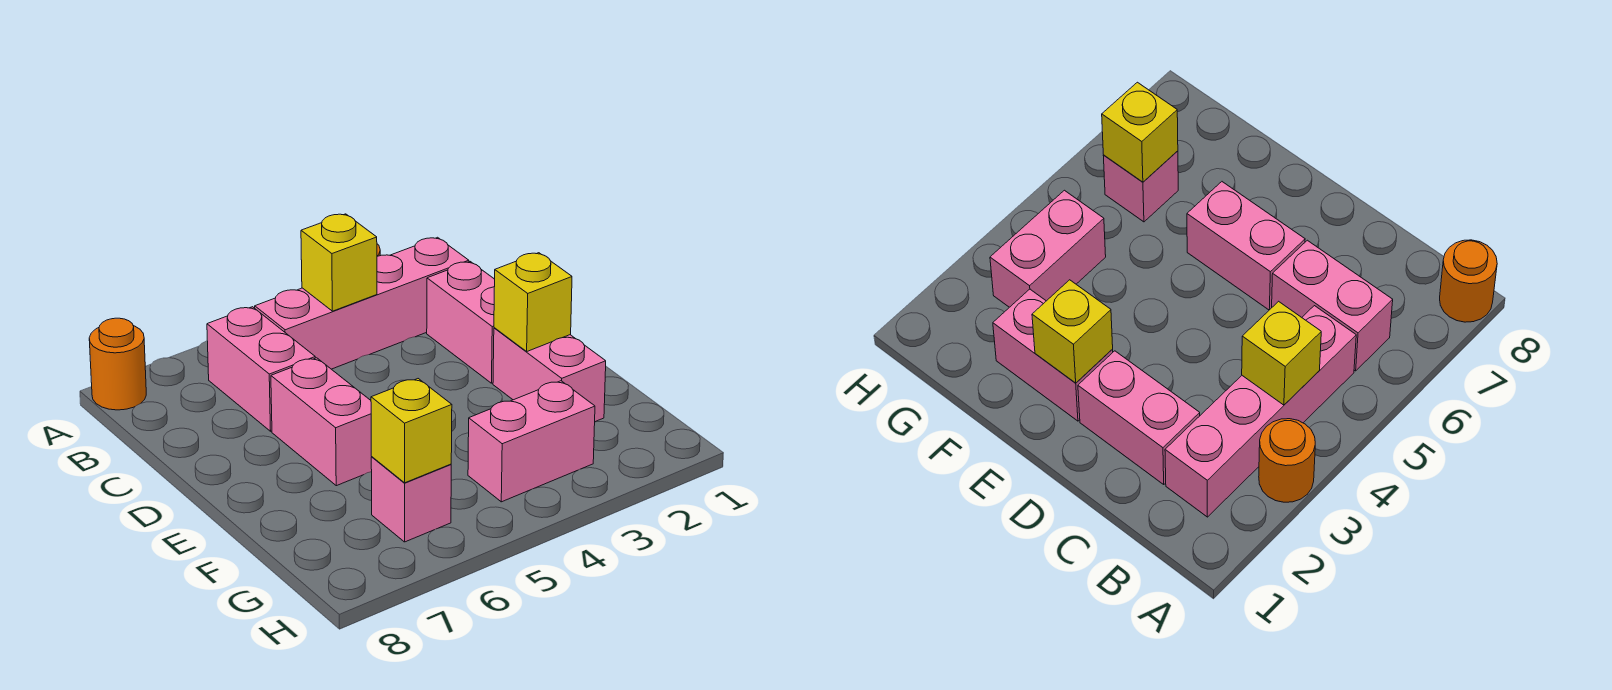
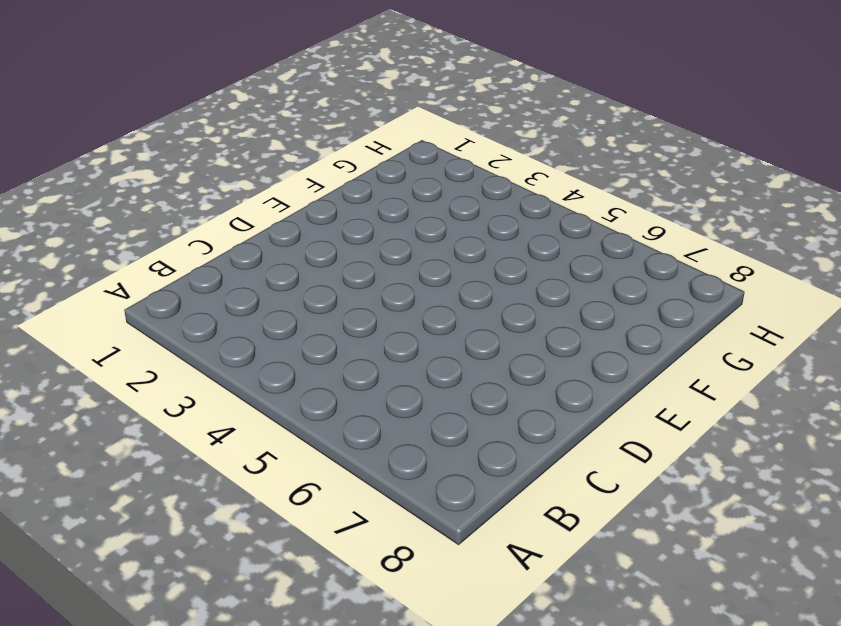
none -> orange round brick A3 level 1
none -> orange round brick A8 level 1
none -> pink brick B2:B5 level 1

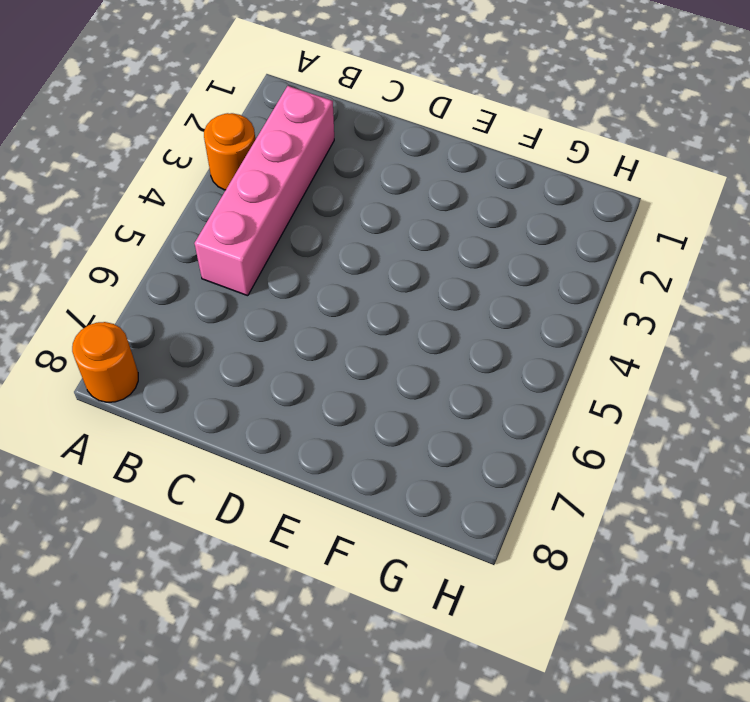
none -> pink brick B6:C6 level 1
none -> pink brick C2:D2 level 1
none -> pink brick D6:E6 level 1

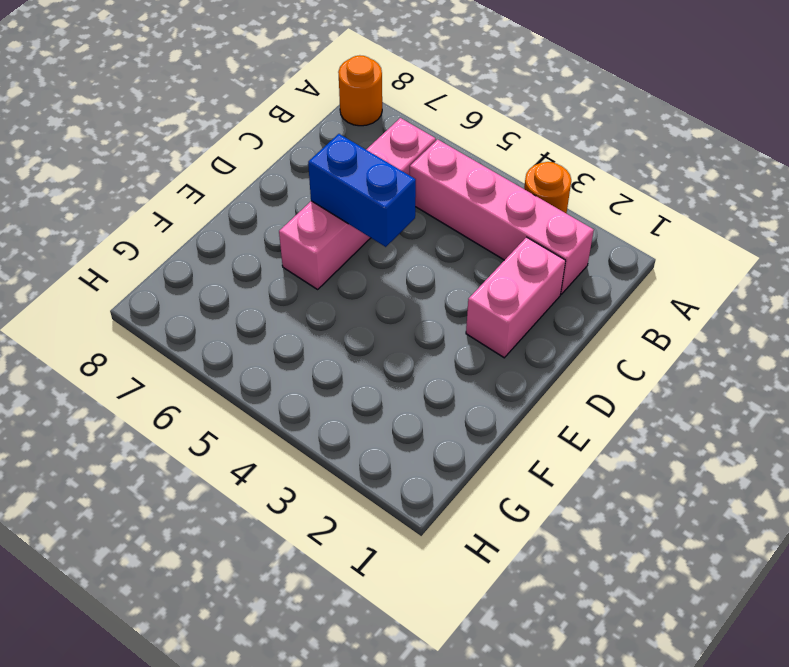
blue brick D5:D6 level 2 -> none
none -> pink brick E2:F2 level 1
none -> pink brick G3:G4 level 1
none -> pink brick G6 level 1

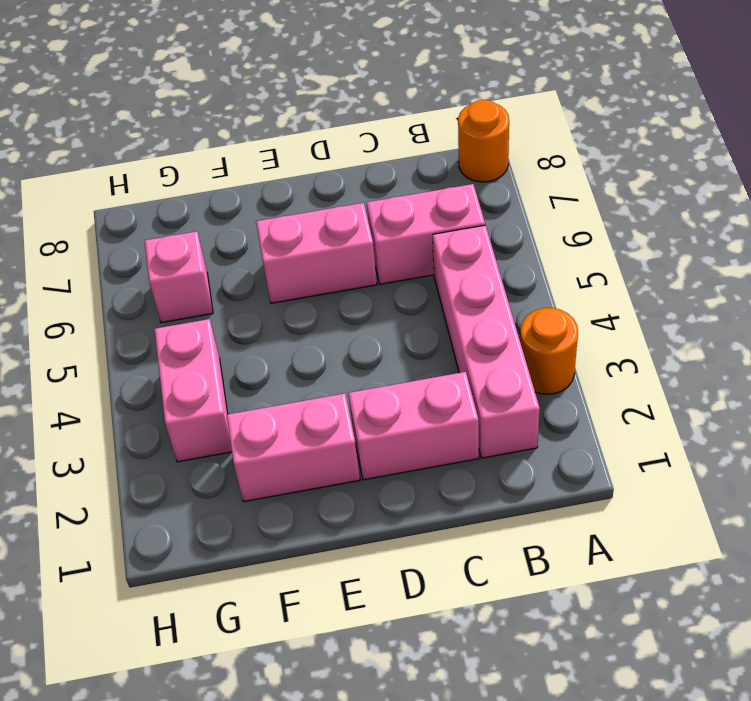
none -> yellow brick B4 level 2
none -> yellow brick E2 level 2
none -> yellow brick G6 level 2

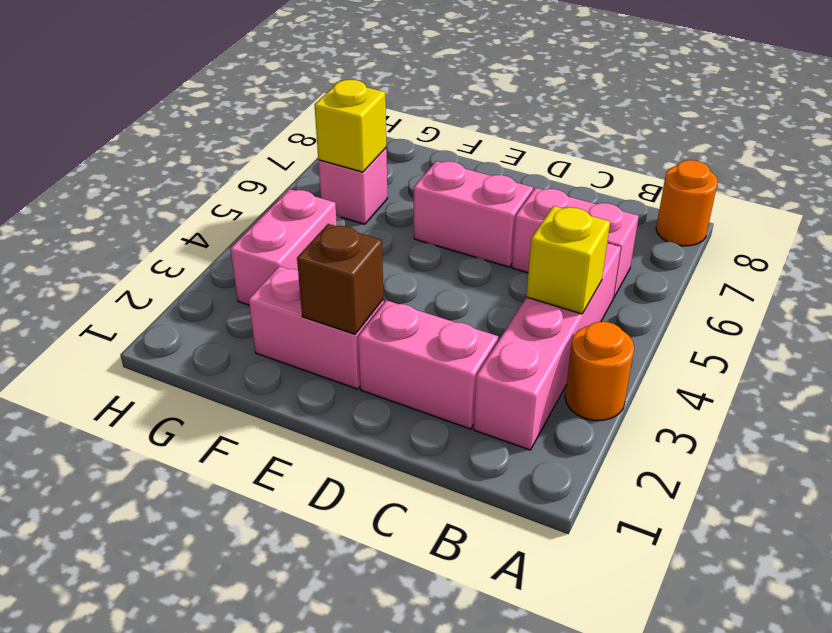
brown brick E2 level 2 -> yellow brick E2 level 2

